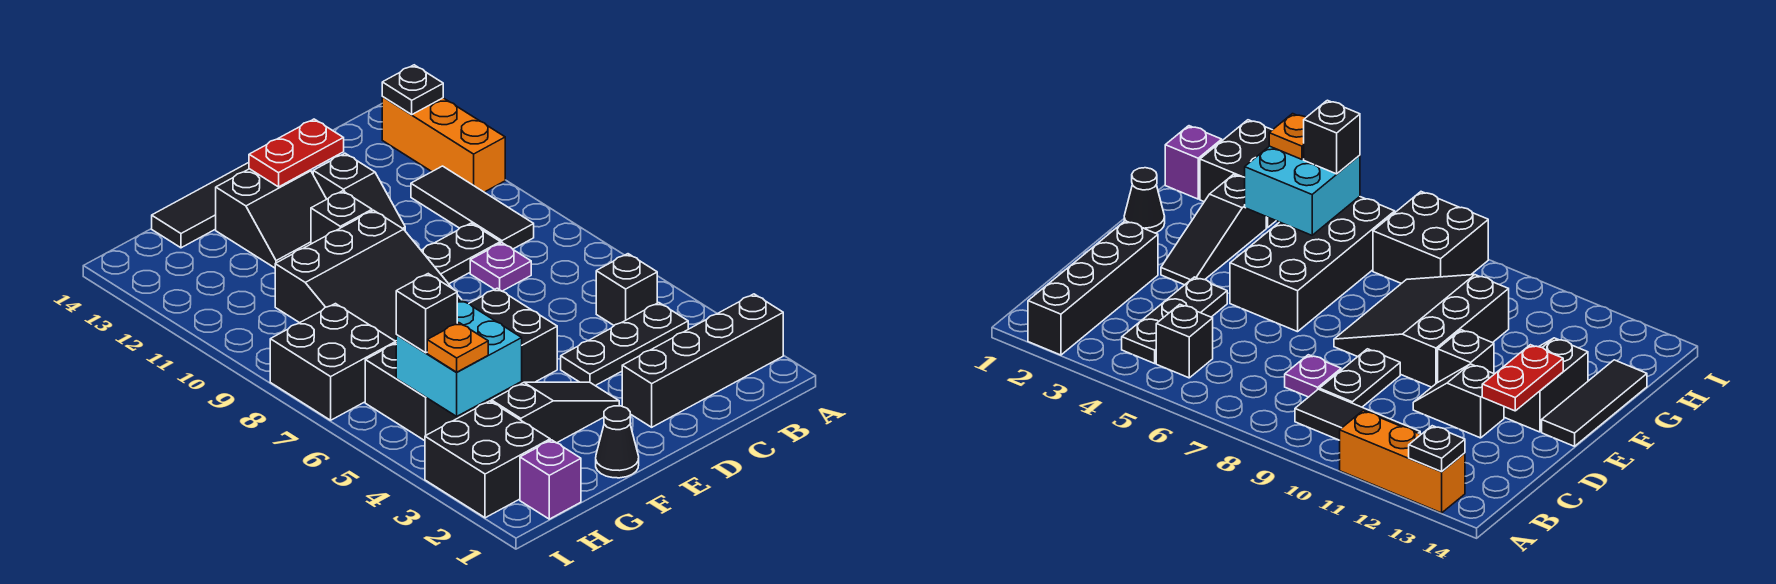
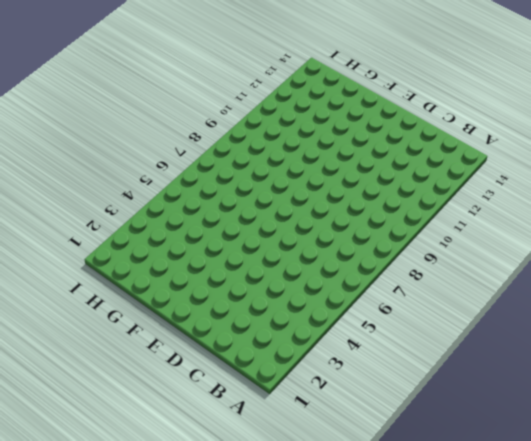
none -> black brick A2:D2 level 1
none -> orange brick A11:A13 level 1
none -> black plate B4:D4 level 1

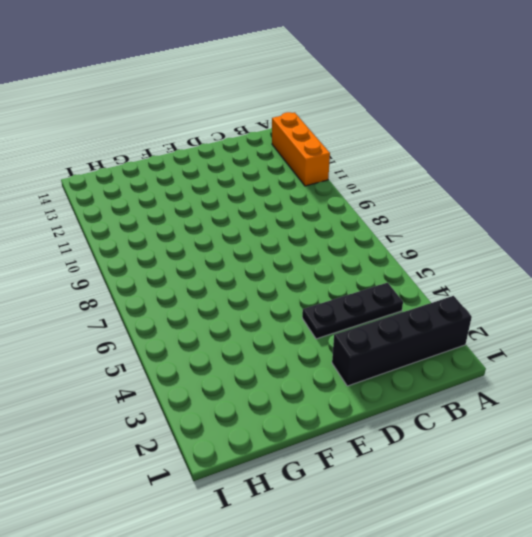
none -> black brick B5 level 1
none -> black tile B9:B11 level 1
none -> purple plate C8 level 1

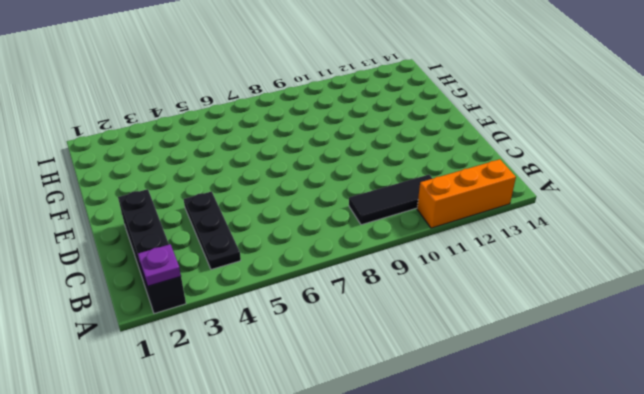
purple plate A2 level 2 -> purple plate C8 level 1
none -> black brick B5 level 1
none -> black plate C9:D9 level 1
none -> black slope D11:D12 level 1 top 12

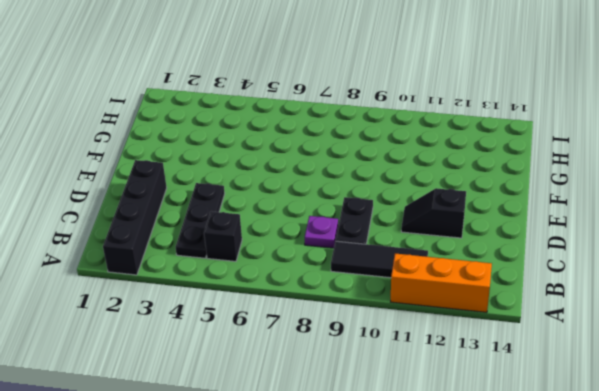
none -> black slope E3:G3 level 1 top G
none -> black brick E5:H6 level 1
none -> black slope E8:G10 level 1 top 10

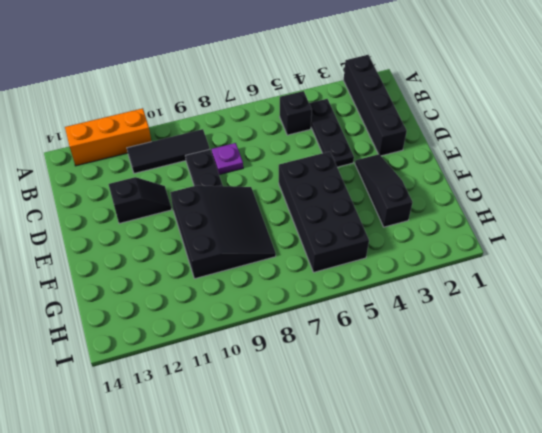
none -> black brick E11 level 1
none -> black slope E12:F13 level 1 top 13
none -> black tile E14:G14 level 1

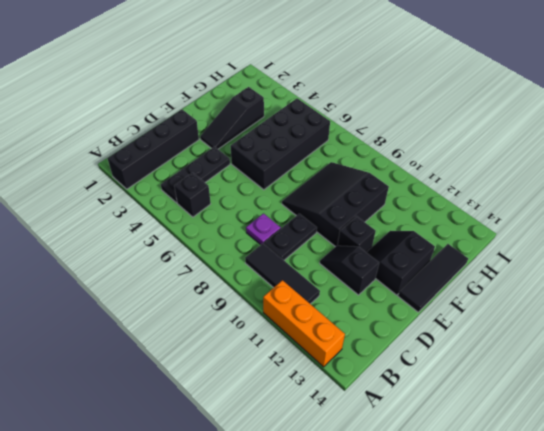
none -> black cone F1 level 1
none -> purple brick H1 level 1
none -> black brick H2:I3 level 1

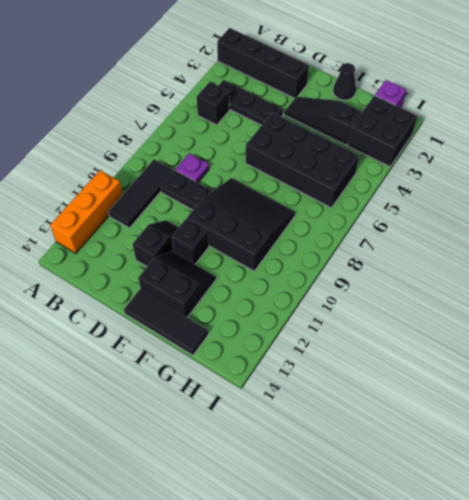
none -> black brick H7:I8 level 1
none -> black plate A13 level 2
none -> red plate D13:E13 level 2

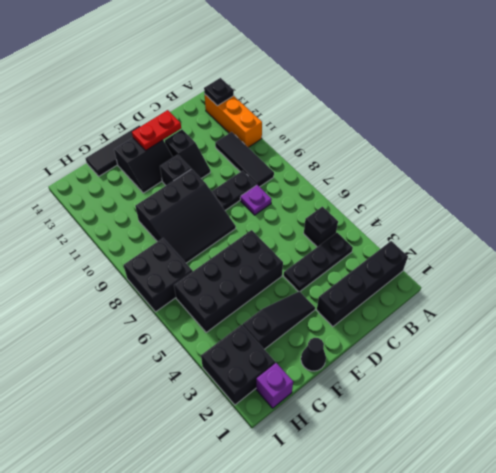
none -> cyan brick G4:H5 level 2
none -> orange plate H4 level 3
none -> black brick H5 level 3

